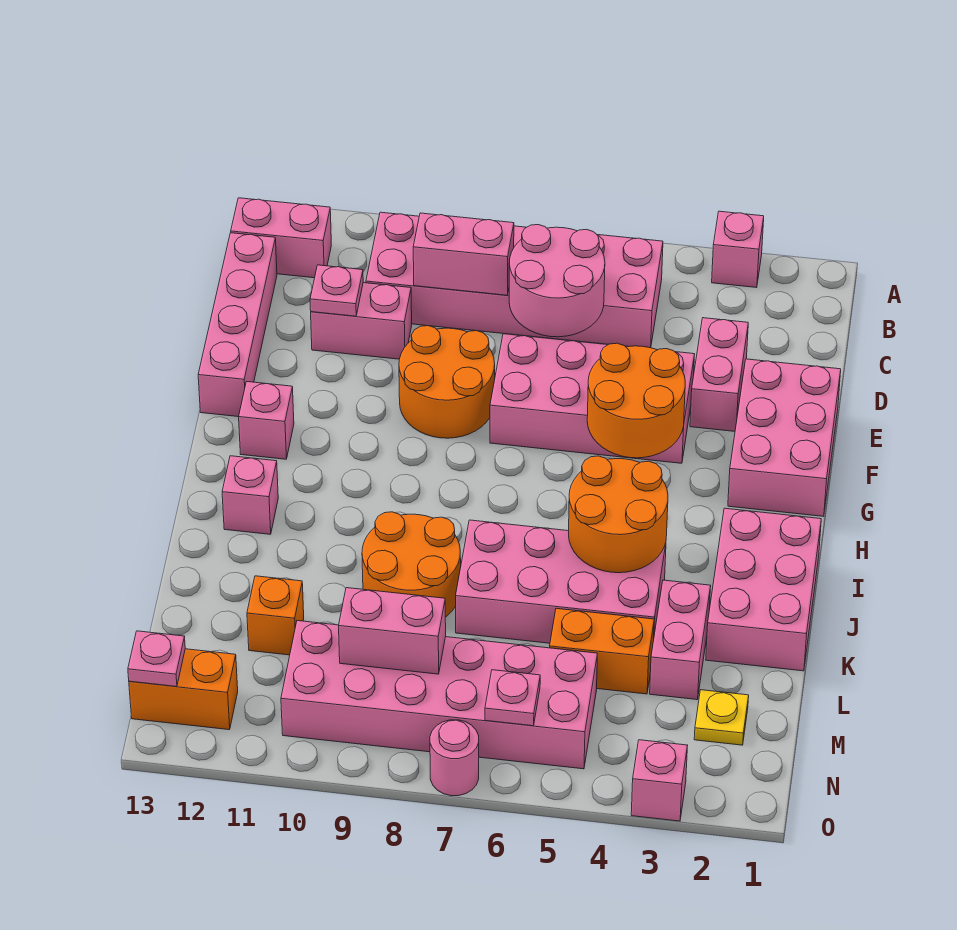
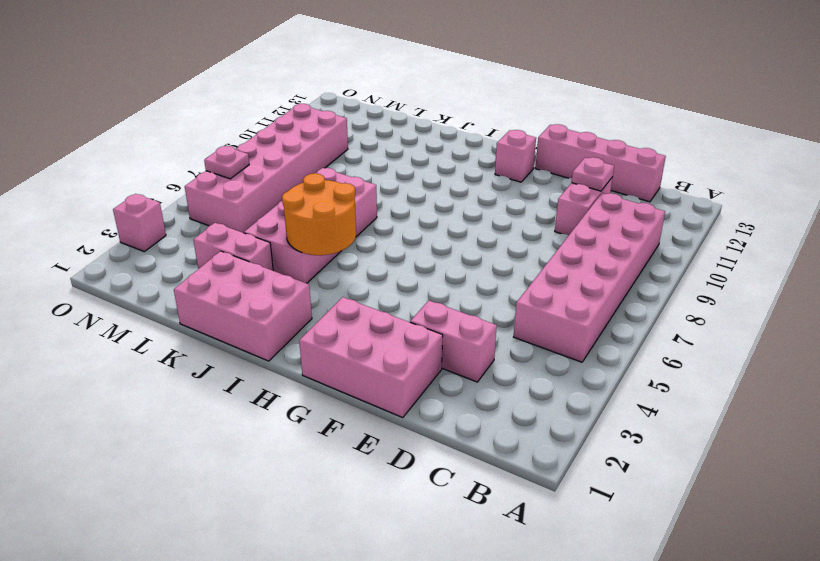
none -> pink brick A3 level 1
none -> pink brick B12:B13 level 1
none -> pink brick E4:F7 level 1
none -> orange round brick E8:F9 level 1

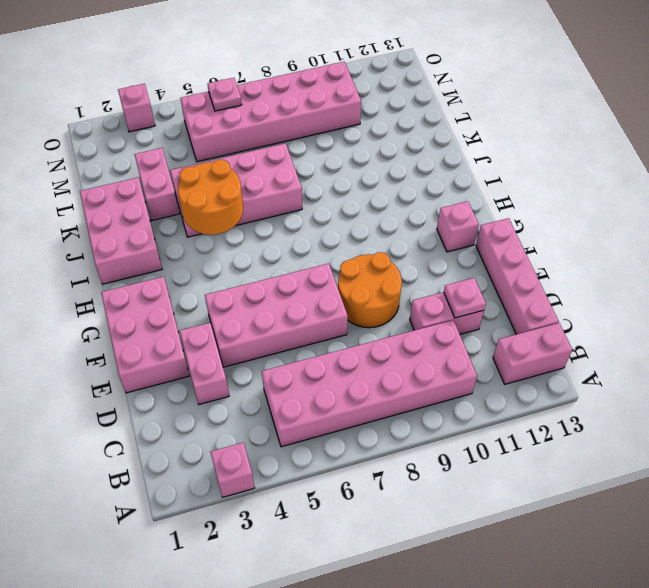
none -> pink brick I12 level 1
none -> orange round brick J8:K9 level 1
none -> orange brick L4:L5 level 1
none -> orange brick L11 level 1

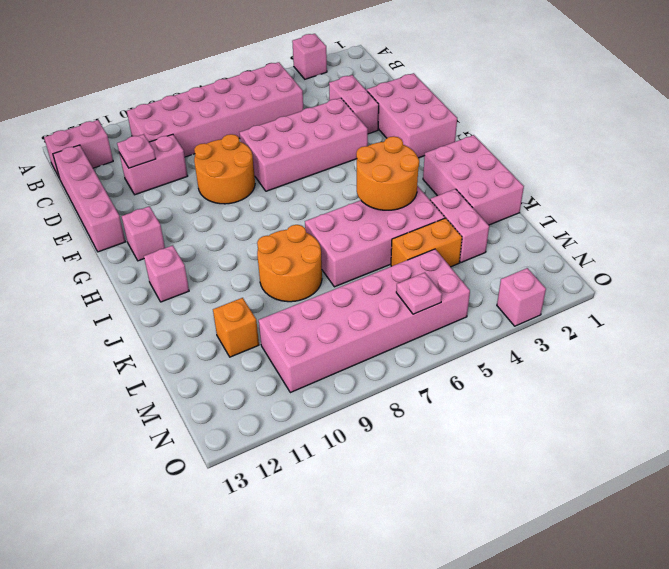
none -> yellow plate M2 level 1
none -> orange brick N12:N13 level 1
none -> pink round brick O7 level 1
none -> pink round brick C6:D7 level 2

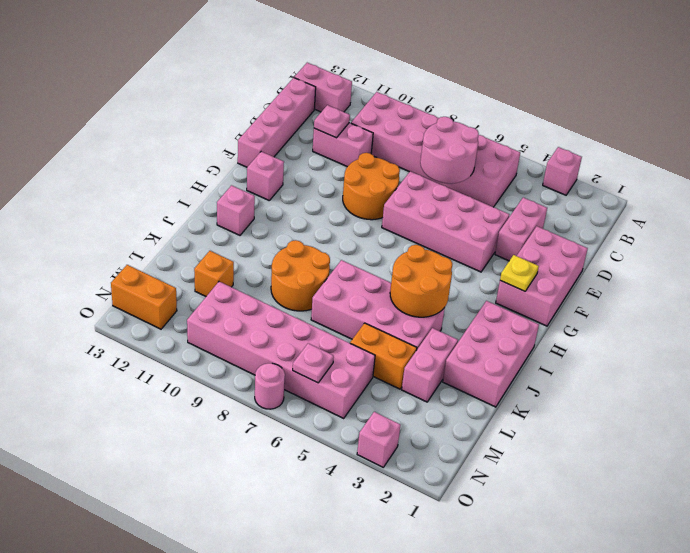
yellow plate G2 level 2 -> yellow plate M2 level 1
none -> pink brick C8:C9 level 2
none -> orange round brick F4:G5 level 2
none -> pink brick M8:M9 level 2
none -> pink plate N13 level 2

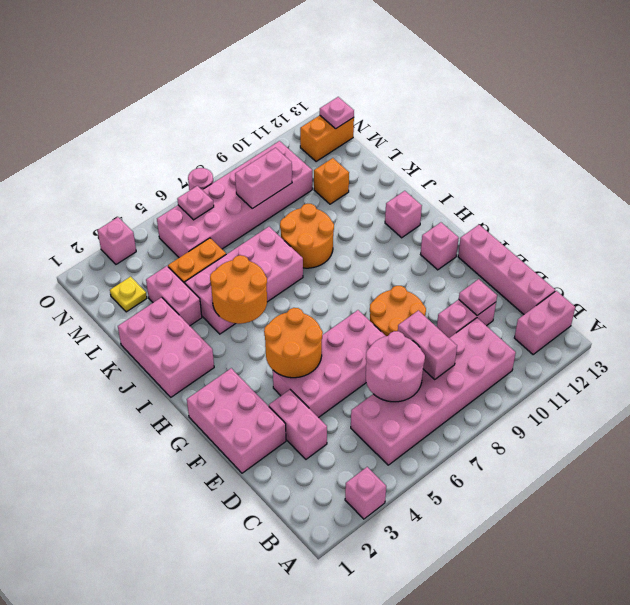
pink brick C8:D8 level 2 -> pink brick C8:C9 level 2

